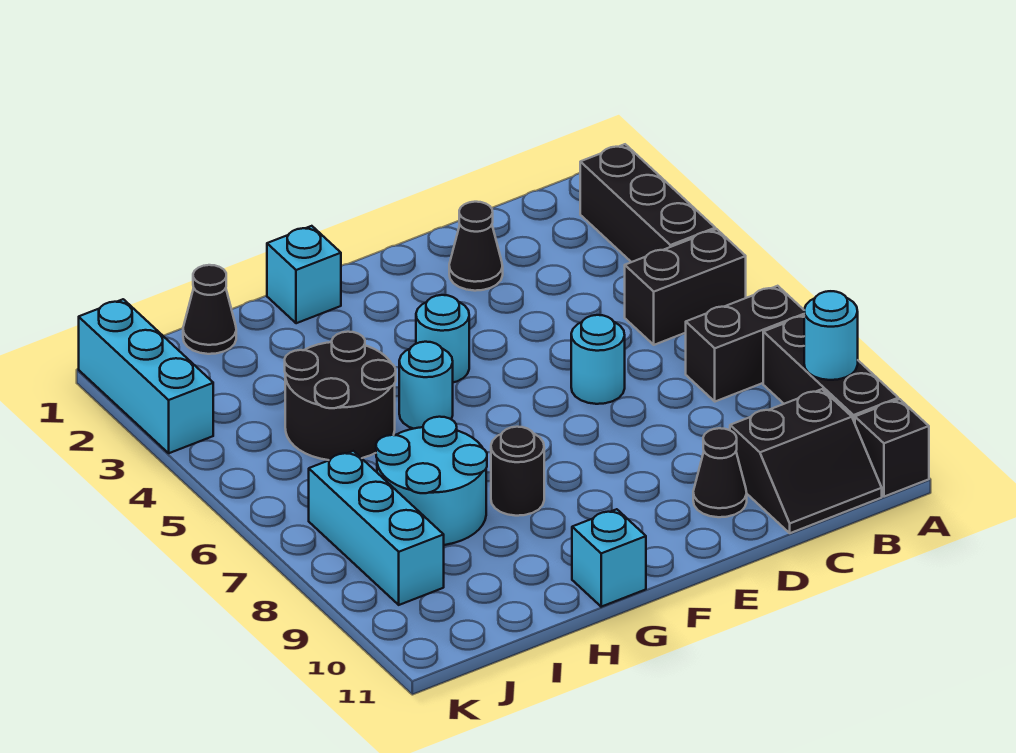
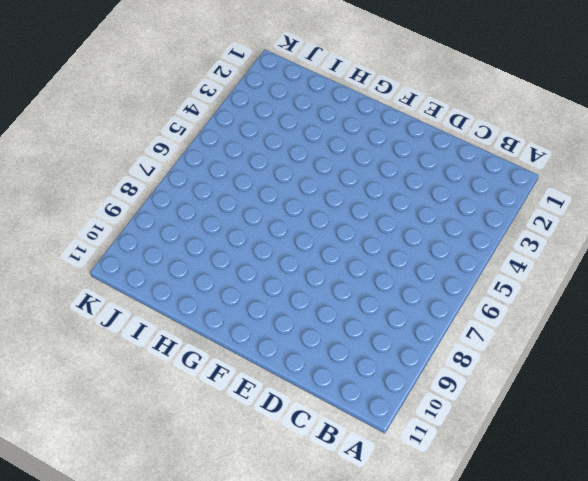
none -> black brick A2:A4 level 1
none -> black brick A5:B5 level 1
none -> black brick A7:B7 level 1

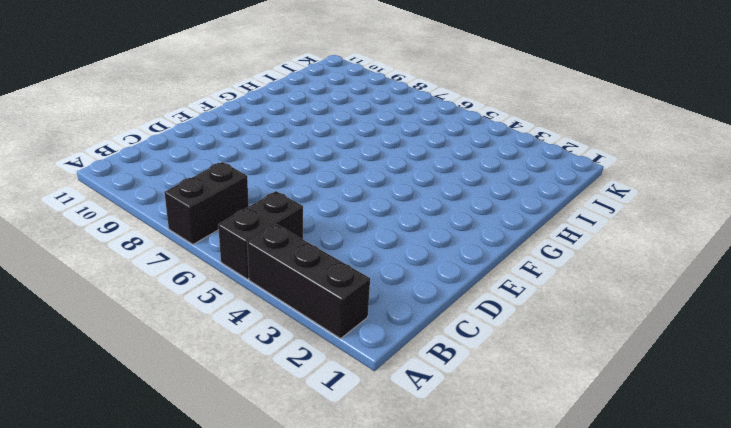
none -> black brick A8:A10 level 1
none -> black brick A11 level 1
none -> black slope B10:C11 level 1 top 10

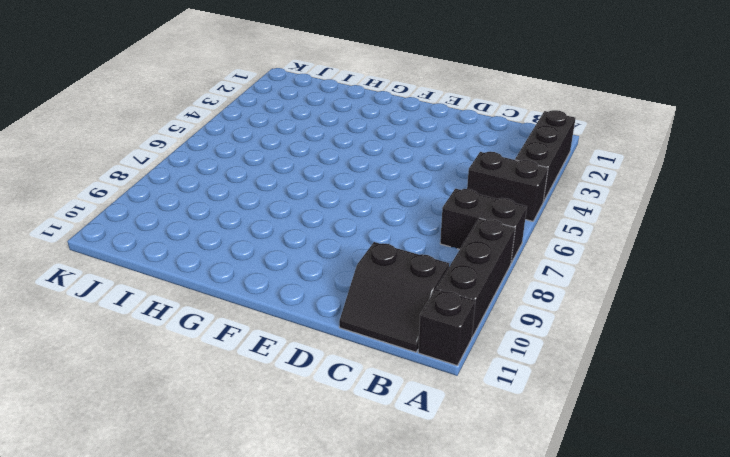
none -> black cone D2 level 1
none -> cyan round brick D6 level 1
none -> black cone D10 level 1

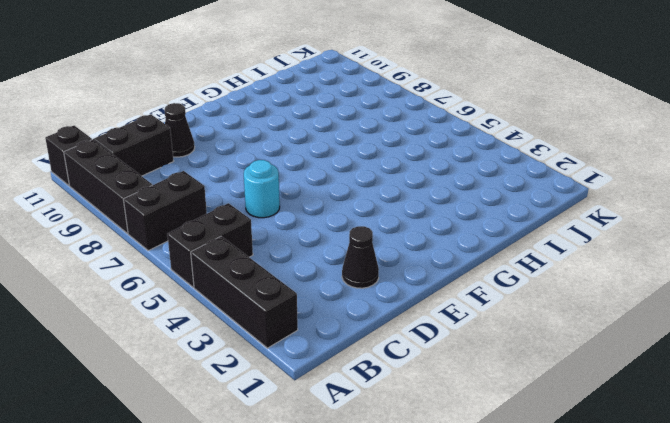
none -> cyan round brick F4 level 1
none -> cyan brick G1 level 1
none -> cyan round brick G5 level 1

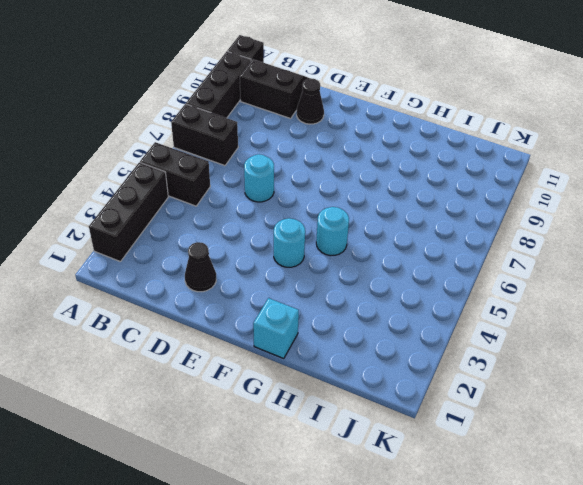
none -> black round brick G8 level 1
none -> cyan brick G11 level 1
none -> black round brick H4:I5 level 1

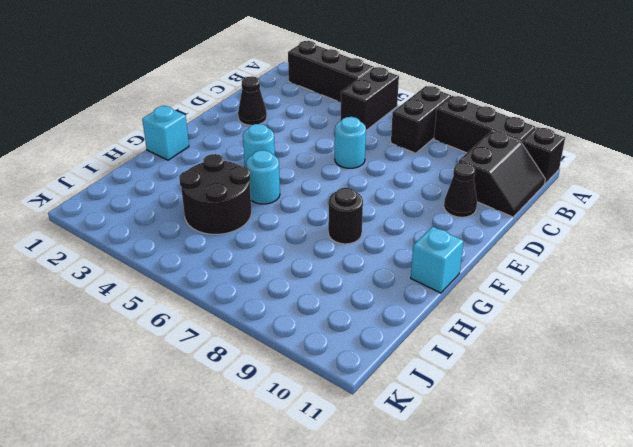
none -> cyan round brick H7:I8 level 1
none -> black cone I1 level 1
none -> cyan brick J7:J9 level 1

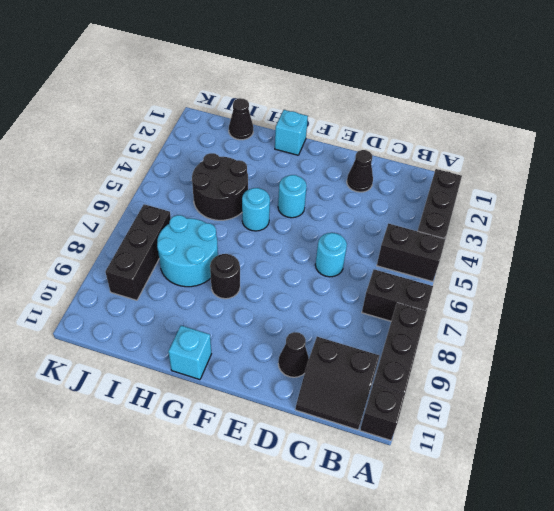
black brick J7:J9 level 1 -> cyan brick J7:J9 level 1
none -> cyan brick K1:K3 level 1
none -> cyan round brick A9 level 2

